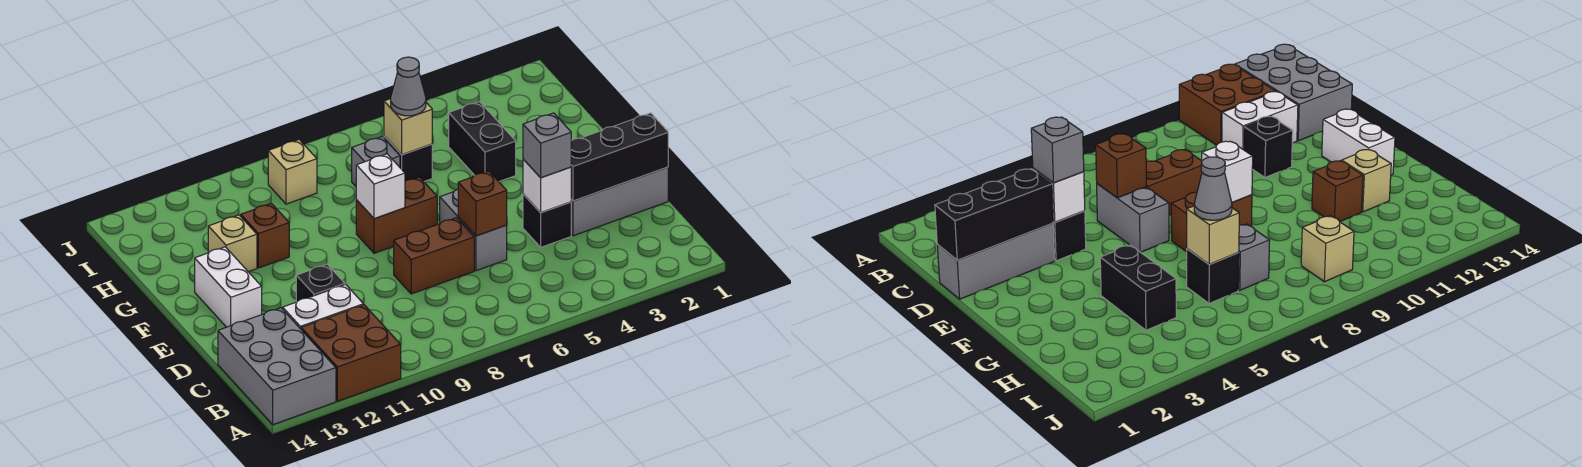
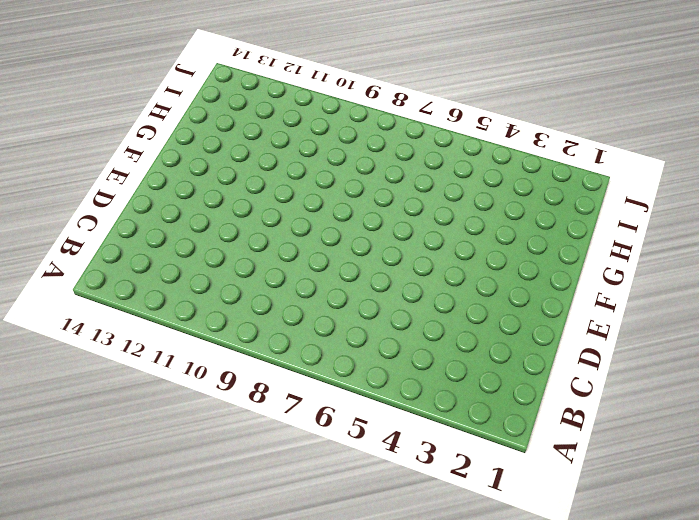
none -> brown brick A11:B12 level 1
none -> grey brick A13:C14 level 1
none -> white brick C11:C12 level 1

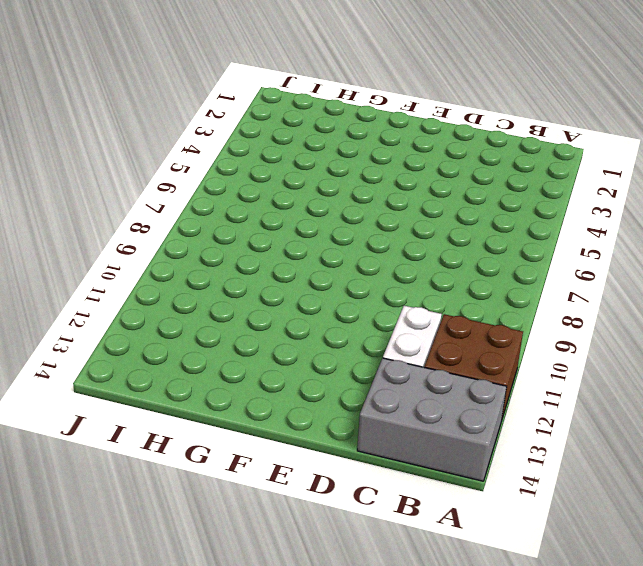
none -> grey brick D1:D3 level 1
none -> black brick D4 level 1
none -> grey brick D6:E6 level 1

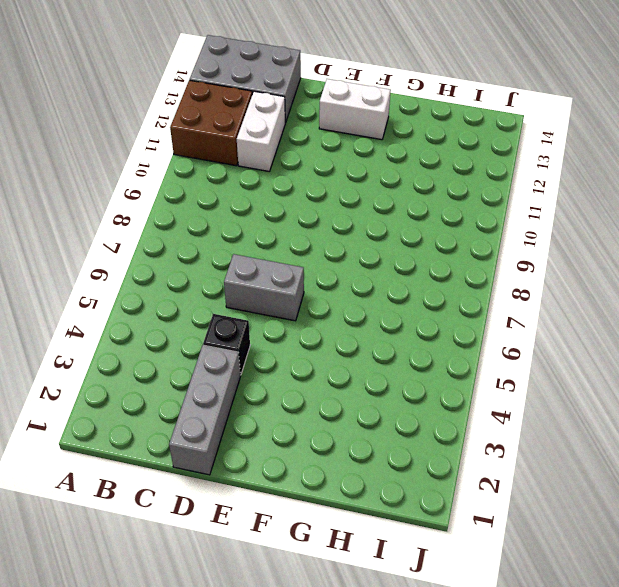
none -> brown brick D7:D8 level 1
none -> black brick D11 level 1
none -> brown brick F7:F8 level 1

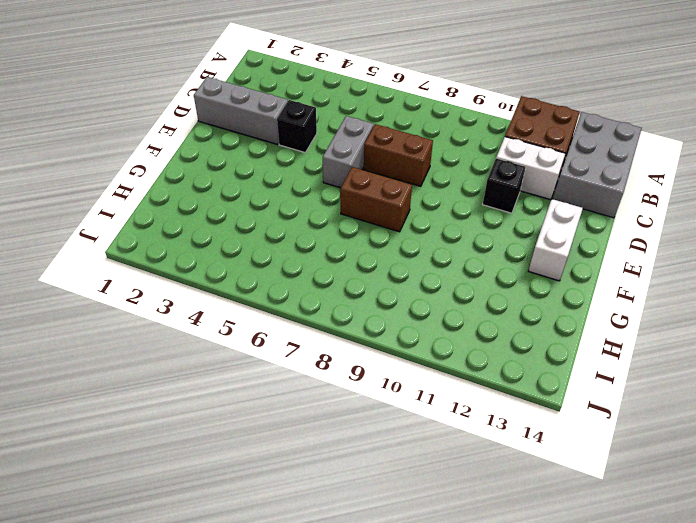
none -> black brick G4:H4 level 1
none -> brown brick G11 level 1
none -> tan brick G12 level 1

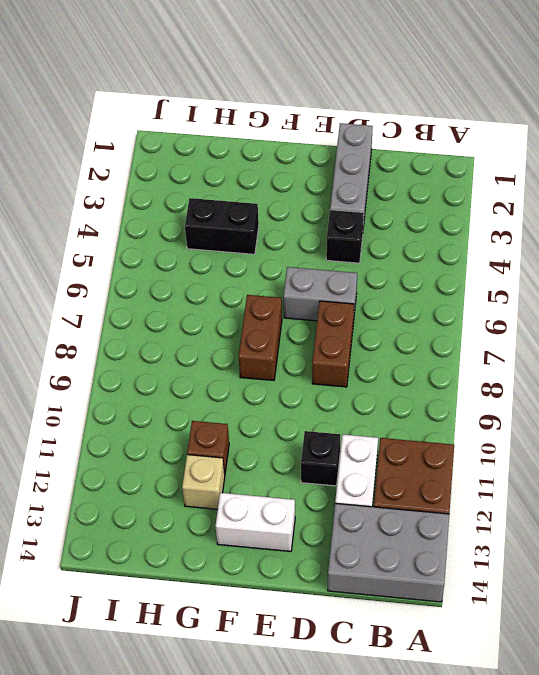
none -> black brick H6 level 1
none -> grey brick H7 level 1
none -> tan brick I9 level 1

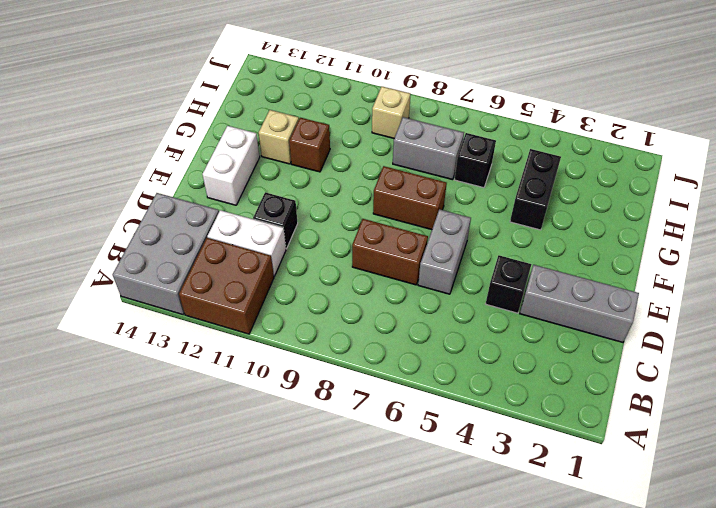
grey brick H7:H8 level 1 -> grey brick H7 level 1
none -> black brick D1:D3 level 2
none -> white brick D4 level 2
none -> brown brick D6 level 2

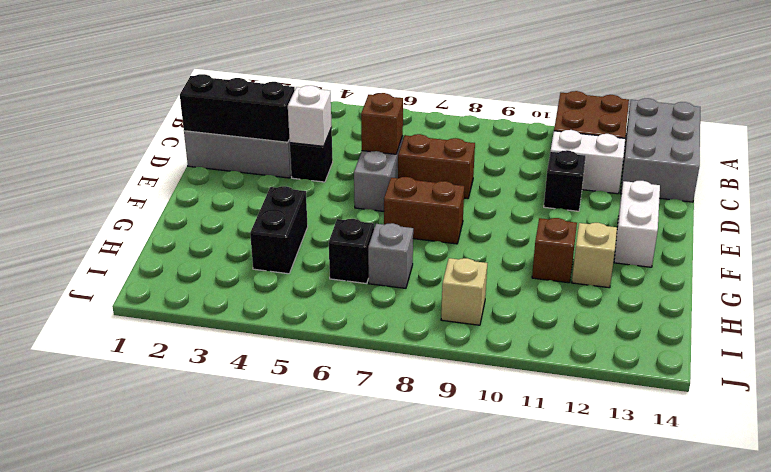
none -> white brick F8 level 2
none -> tan brick H6 level 2
none -> grey brick D4 level 3

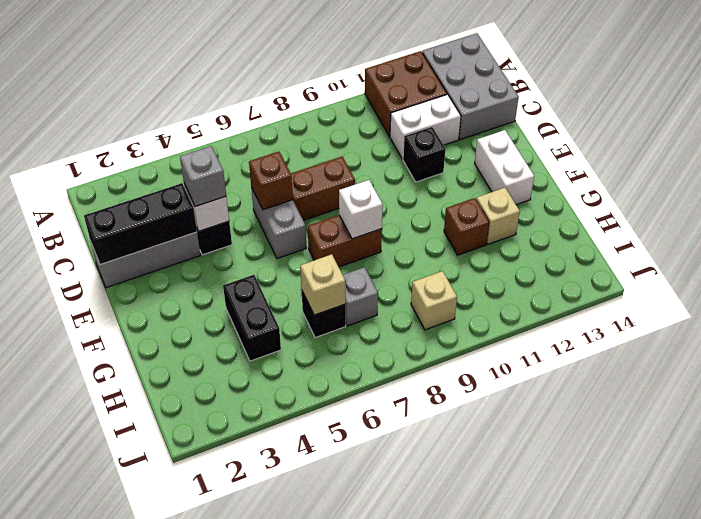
none -> grey cone H6 level 3

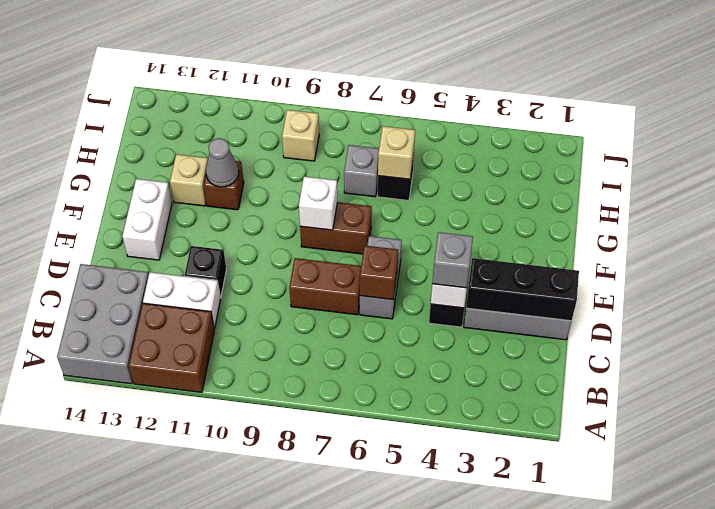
grey cone G11 level 2 -> grey cone H6 level 3
none -> black brick G4:H4 level 1

